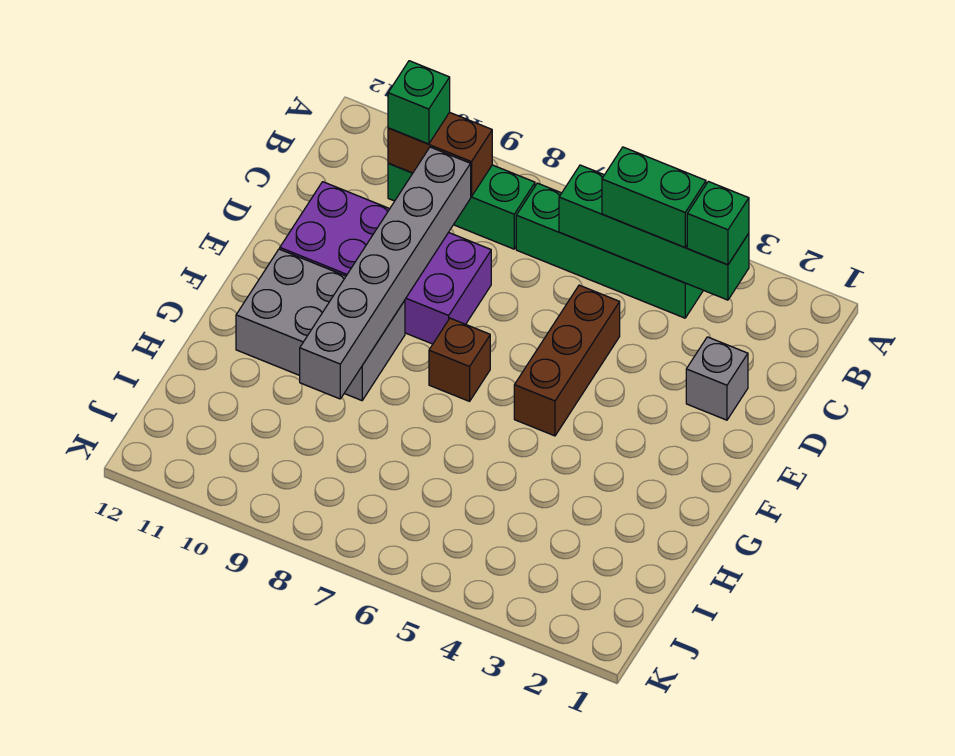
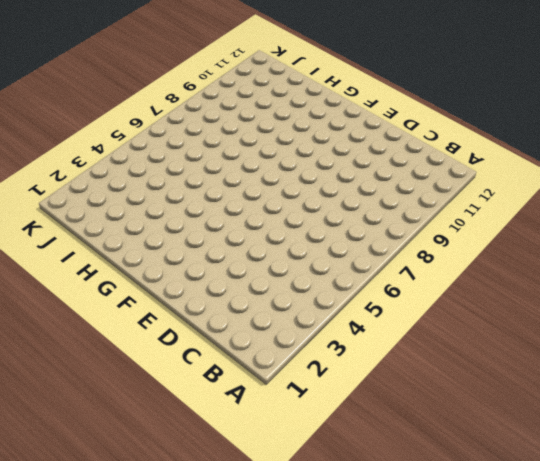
none -> green brick B4:B7 level 1
none -> green brick B8:B10 level 1
none -> grey brick D2 level 1

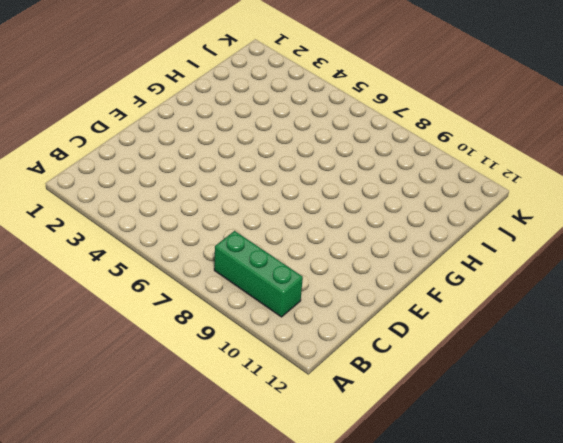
none -> green brick B4:B7 level 1
none -> grey brick D2 level 1
none -> brown brick D5:F5 level 1

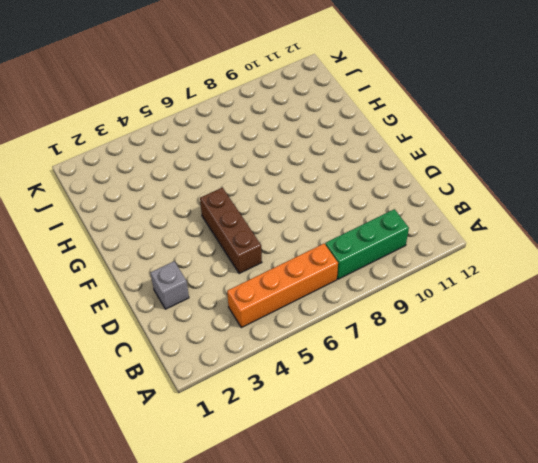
orange brick B4:B7 level 1 -> green brick B4:B7 level 1
none -> purple brick D8:E11 level 1
none -> brown brick F7 level 1
none -> grey brick F9:G11 level 1

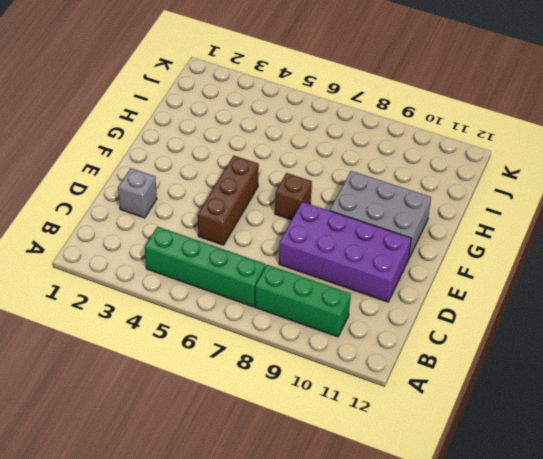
none -> green brick B3:B6 level 2
none -> brown brick B9:B10 level 2
none -> grey brick C9:H9 level 2

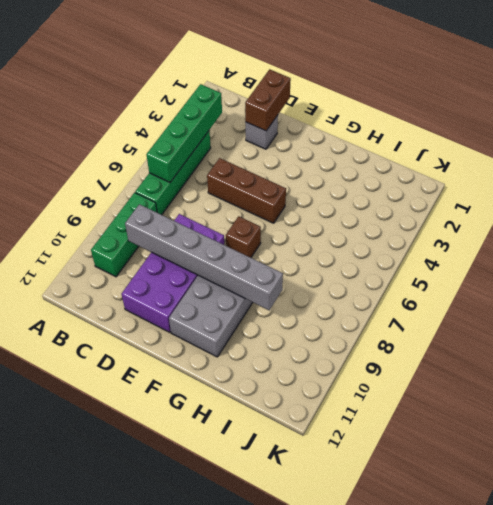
brown brick D1:D2 level 2 -> brown brick B9:B10 level 2
none -> green brick B3 level 3
none -> green brick B4:B5 level 3
none -> green brick B10 level 3

